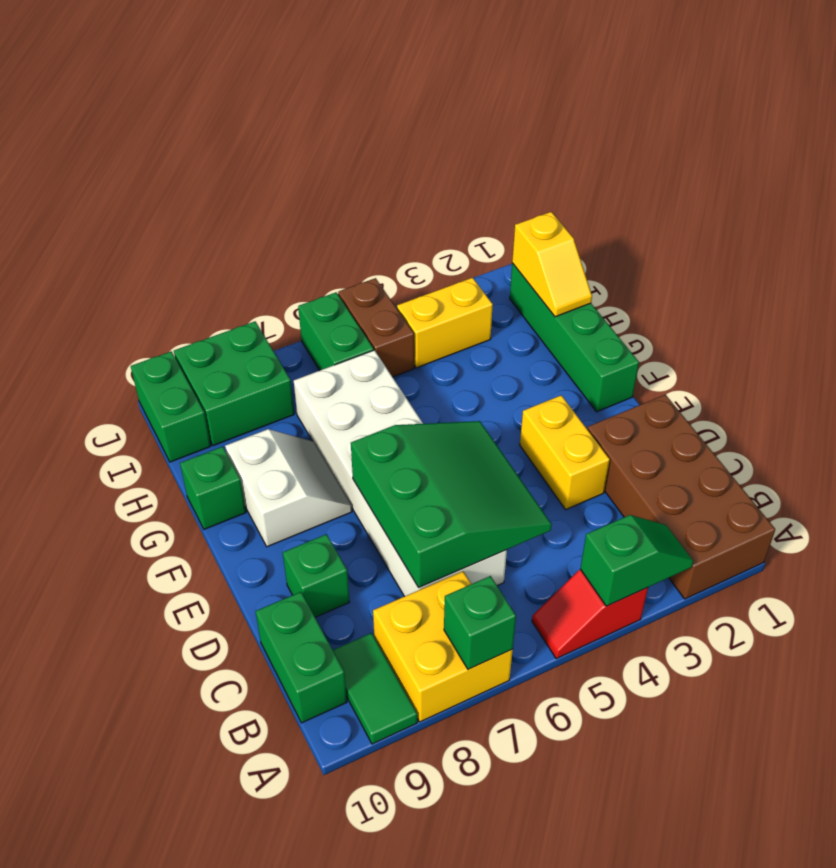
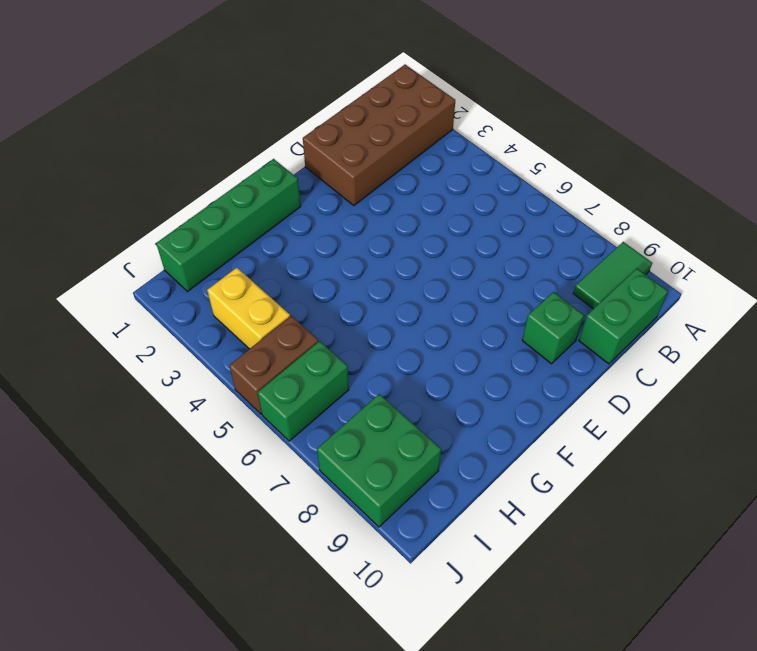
none -> red slope A4:A5 level 1 top 4
none -> yellow brick A7:B8 level 1
none -> white brick C6:H7 level 1

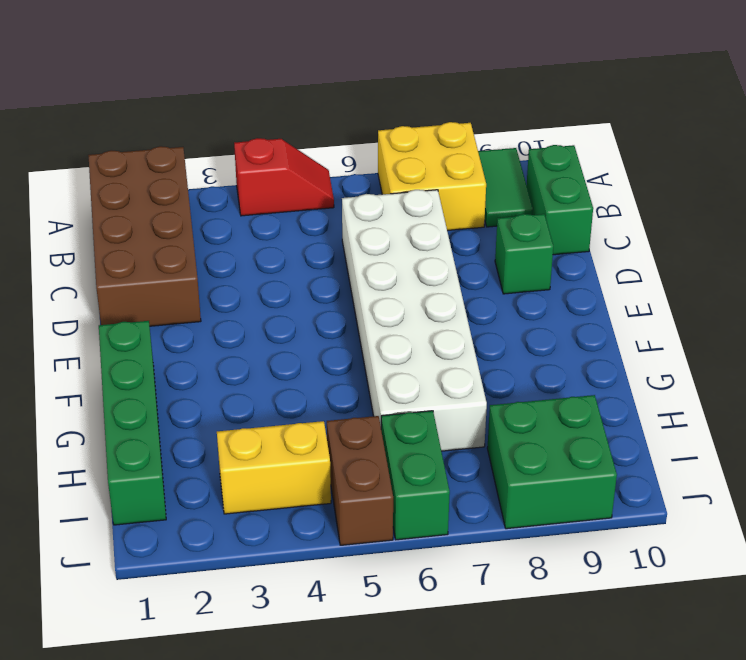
none -> yellow brick D3:E3 level 1
none -> white slope F8:G9 level 1 top 9
none -> green brick G10 level 1

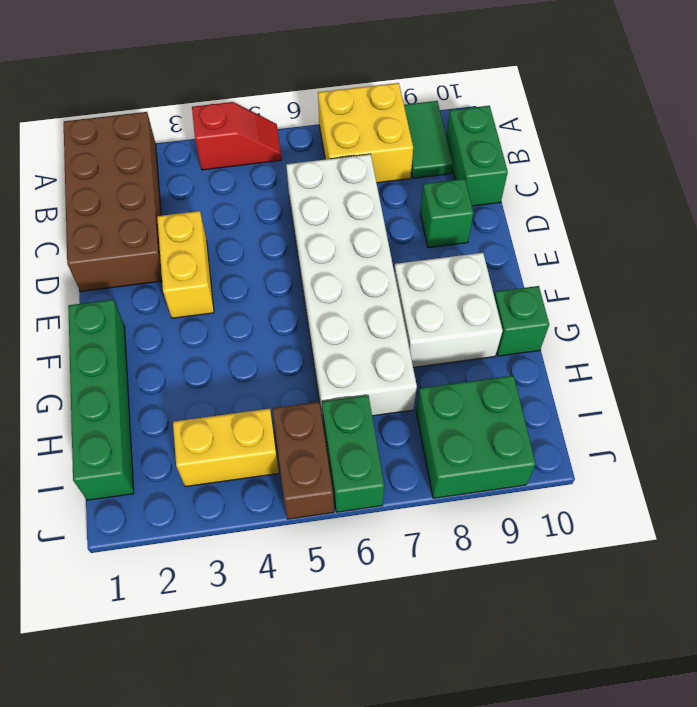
white brick F8:G9 level 1 -> white slope F8:G9 level 1 top 9
none -> green brick I10:J10 level 1
none -> green slope A3:A4 level 2 top 4
none -> green brick A7 level 2

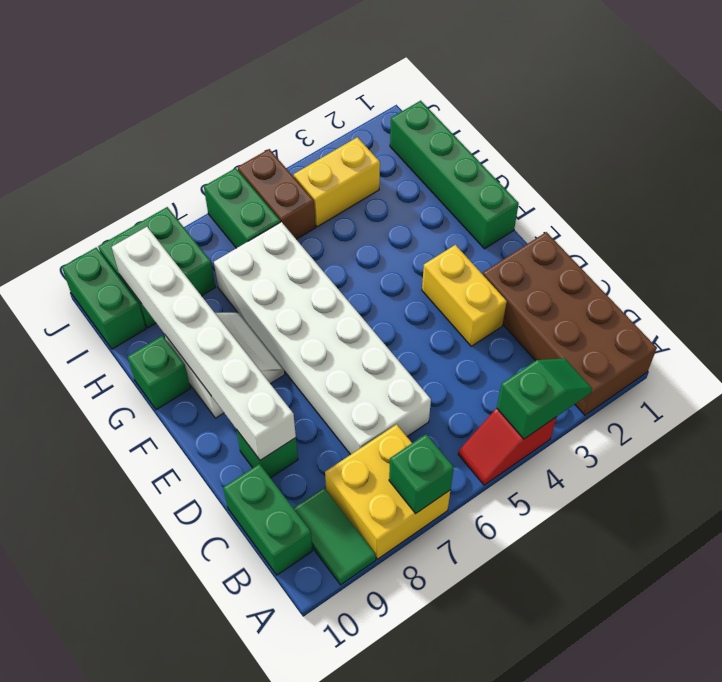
white brick D9:I9 level 2 -> none
none -> green slope C5:E7 level 2 top 7
none -> yellow slope H1:I1 level 2 top I

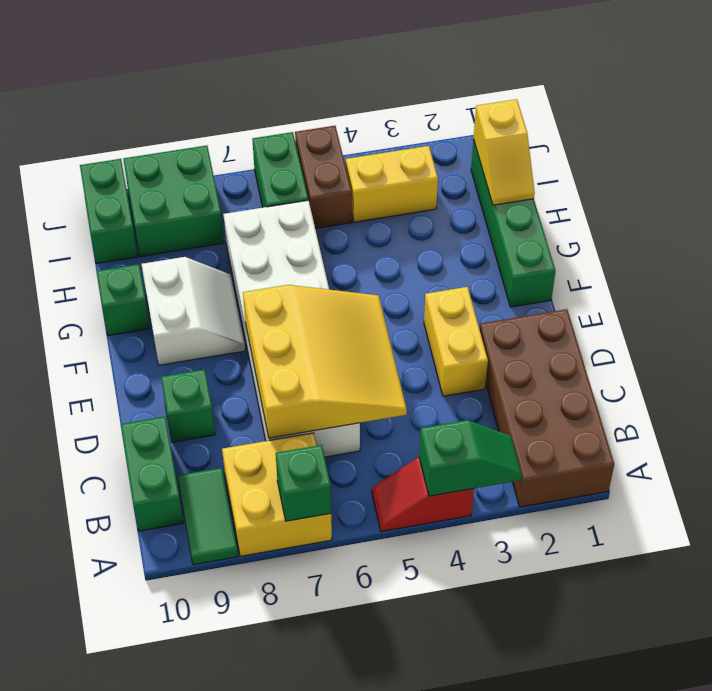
yellow slope C5:E7 level 2 top 7 -> green slope C5:E7 level 2 top 7

